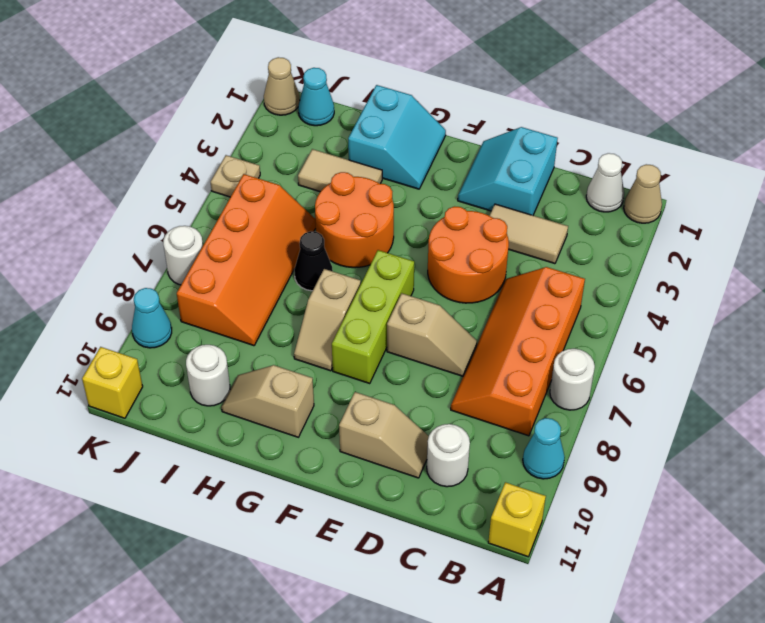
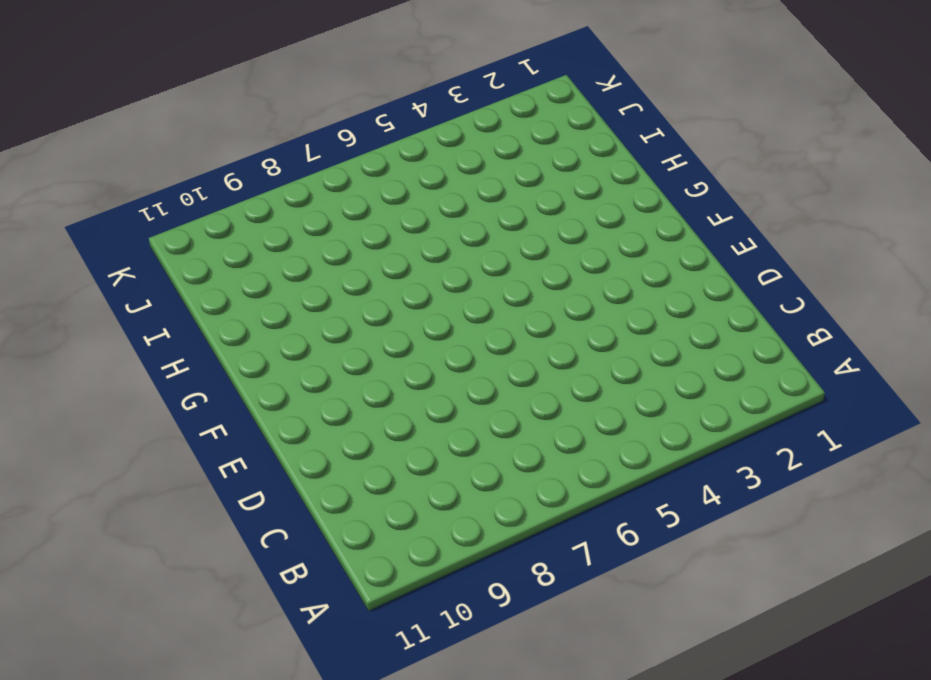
none -> tan cone A1 level 1
none -> white round brick A7 level 1
none -> cyan cone A9 level 1

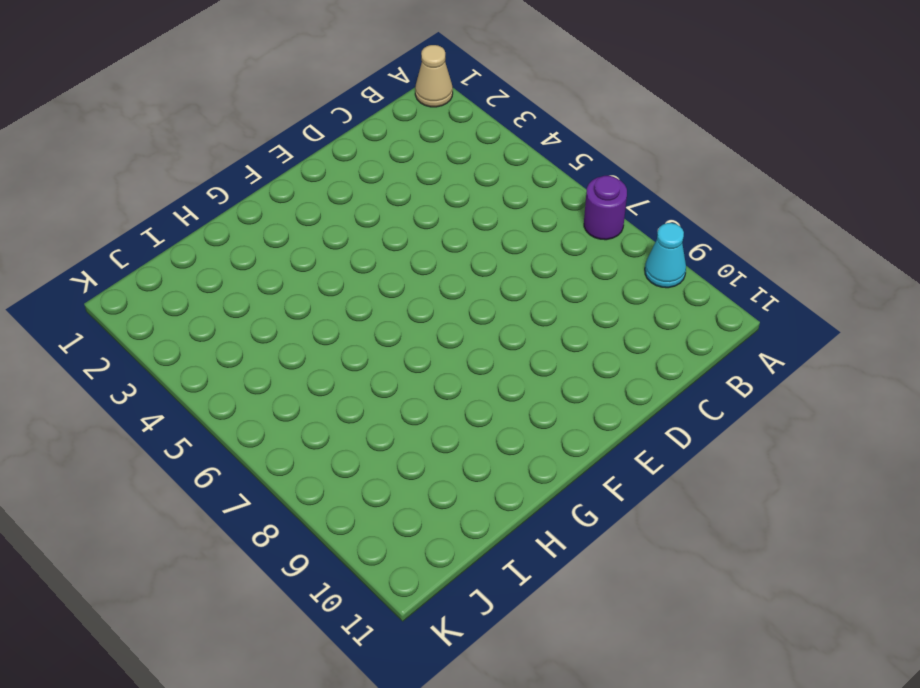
purple round brick A7 level 1 -> white round brick A7 level 1
none -> yellow brick A11 level 1
none -> white cone B1 level 1
none -> orange slope B5:C8 level 1 top B

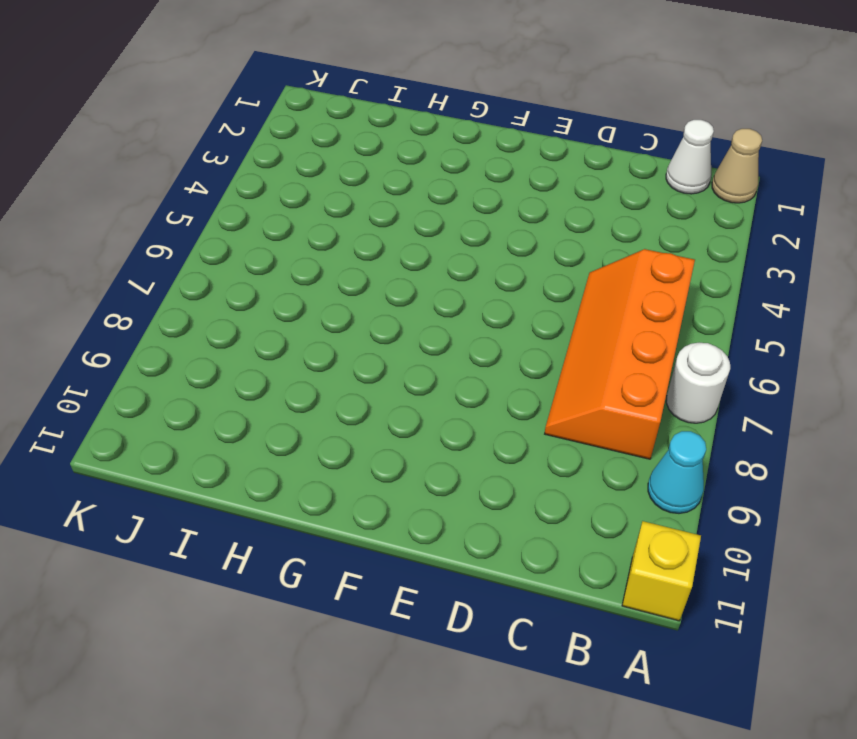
none -> tan tile C3:D3 level 1
none -> white round brick C10 level 1
none -> cyan slope D1:E2 level 1 top D

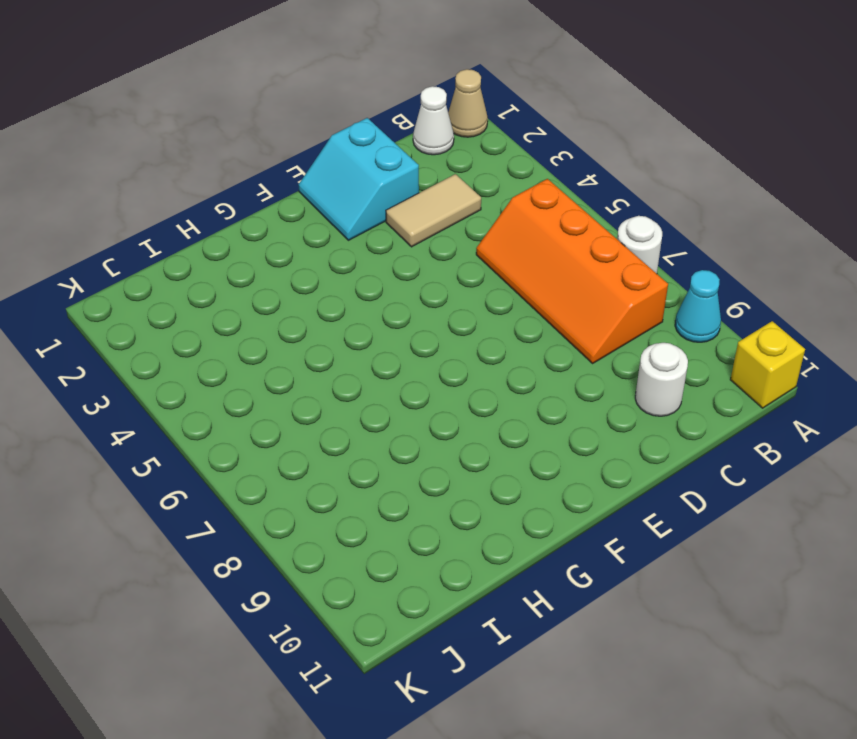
none -> orange round brick D4:E5 level 1
none -> tan slope D7:E7 level 1 top E
none -> tan slope D10:E10 level 1 top E

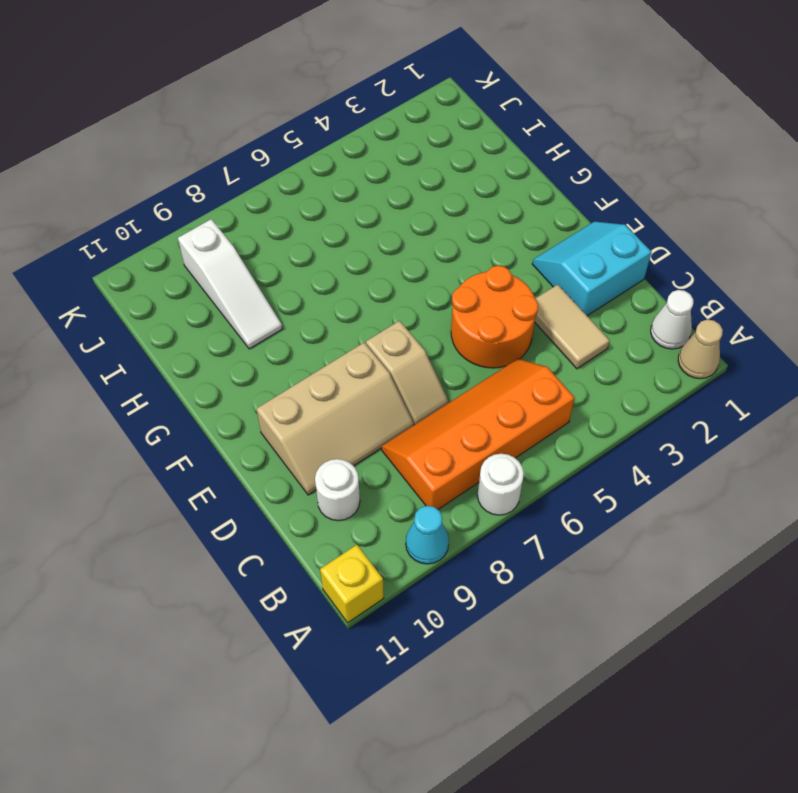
tan slope D8:E10 level 1 top E -> tan slope D10:E10 level 1 top E
white slope H9:J9 level 1 top J -> none
none -> lime brick F6:F8 level 1
none -> cyan slope G1:H2 level 1 top H
none -> orange round brick G4:H5 level 1

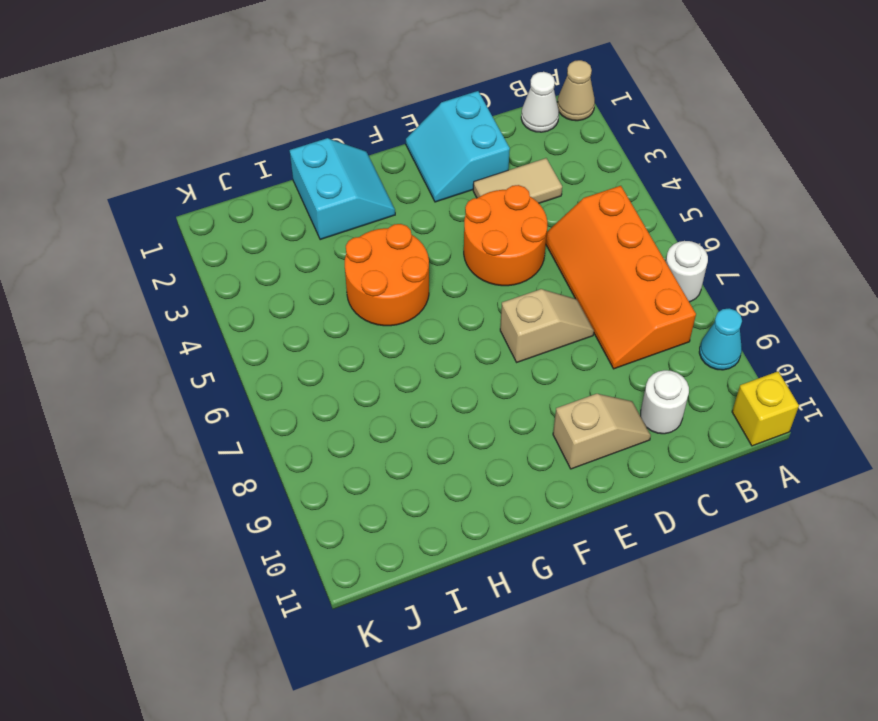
none -> lime brick F6:F8 level 1
none -> tan slope G7:G8 level 1 top 7
none -> tan slope G10:H10 level 1 top G

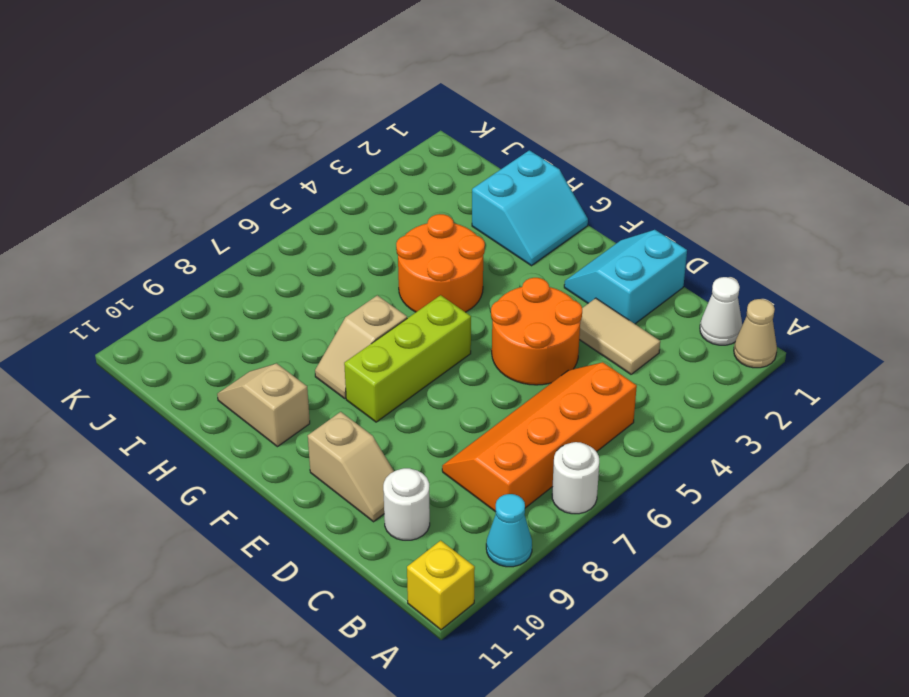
none -> tan slope D7:E7 level 1 top E
none -> tan tile H3:I3 level 1
none -> black cone H6 level 1

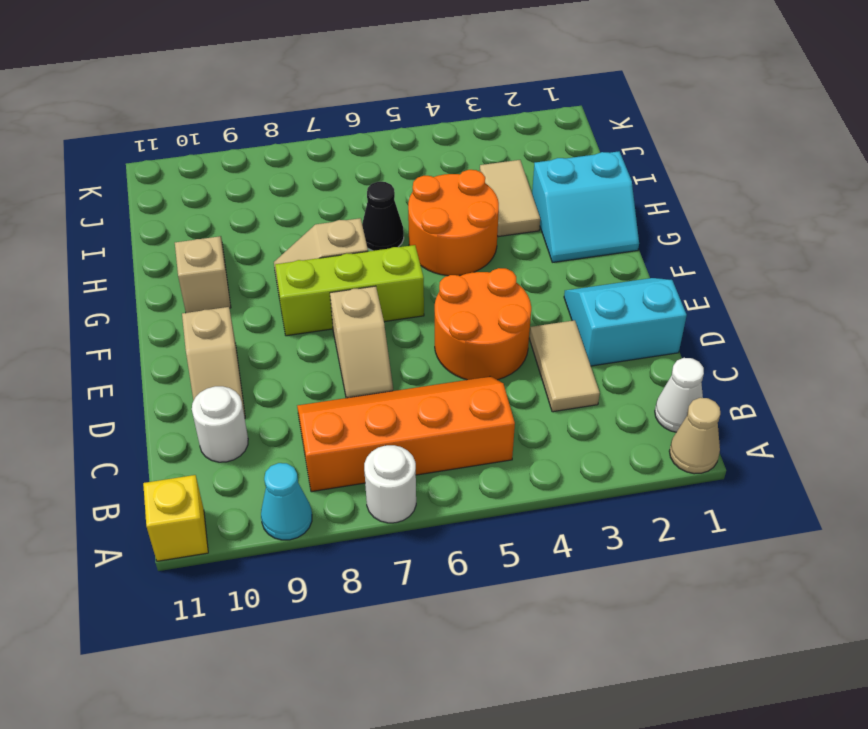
none -> orange slope I5:J8 level 1 top J
none -> white round brick I10 level 1
none -> cyan cone J1 level 1

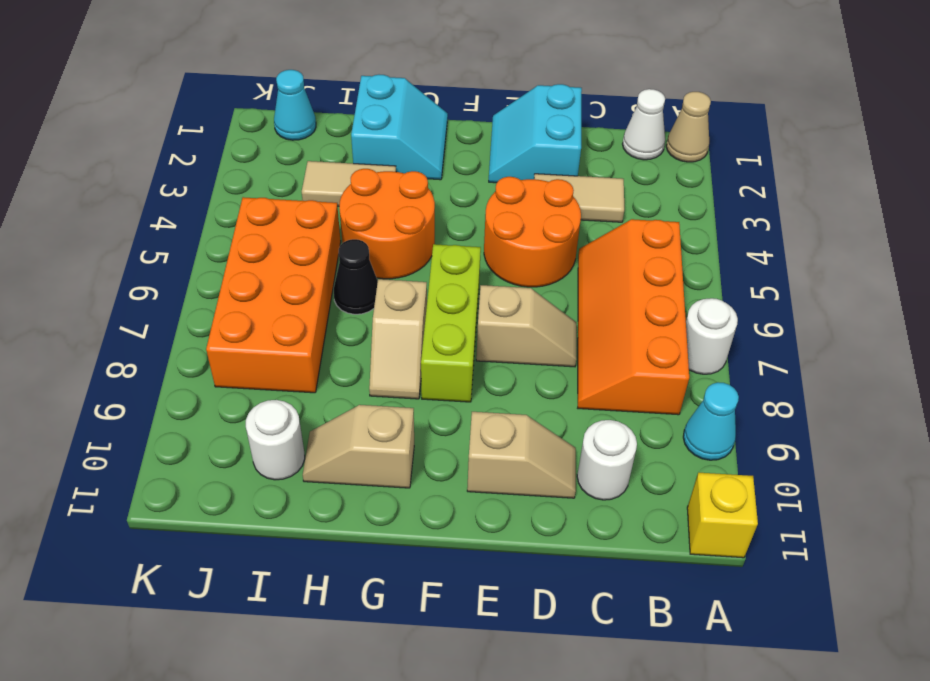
orange brick I5:J8 level 1 -> orange slope I5:J8 level 1 top J
none -> tan cone K1 level 1
none -> tan plate K4 level 1
none -> white round brick K7 level 1

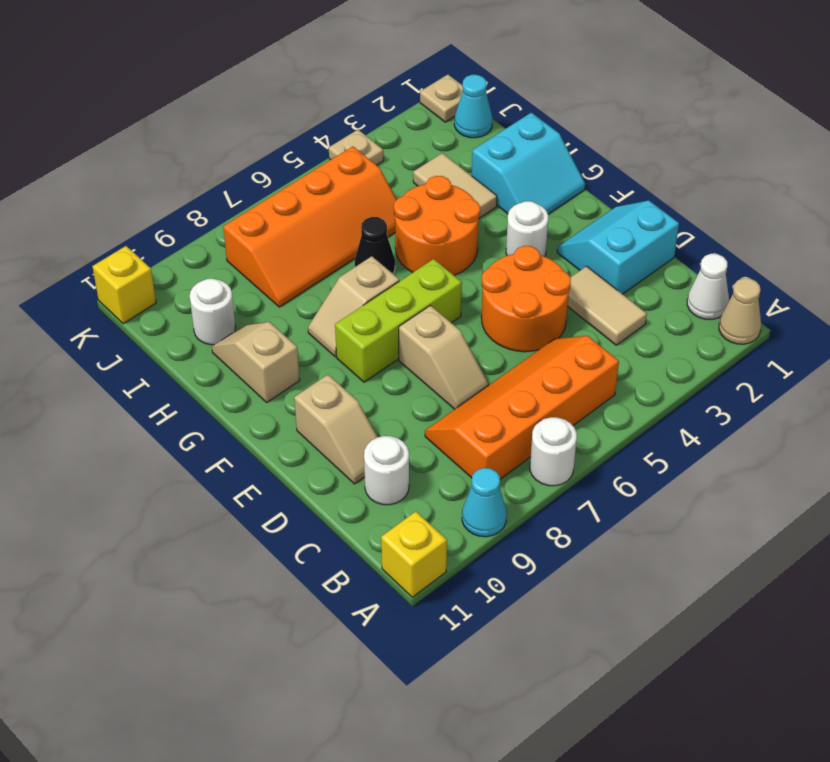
white round brick F3 level 1 -> white round brick K7 level 1
tan plate K1 level 1 -> tan cone K1 level 1
none -> cyan cone K9 level 1

